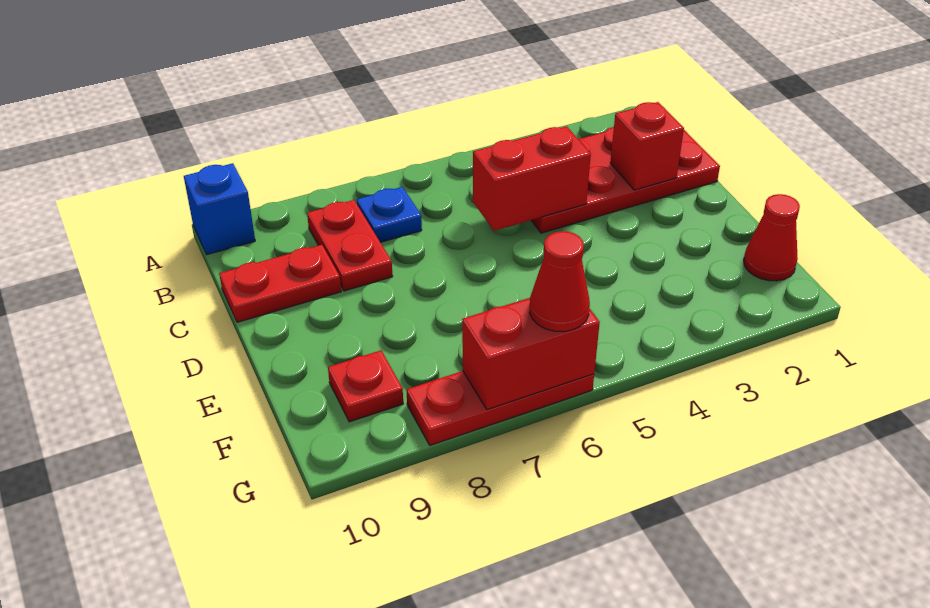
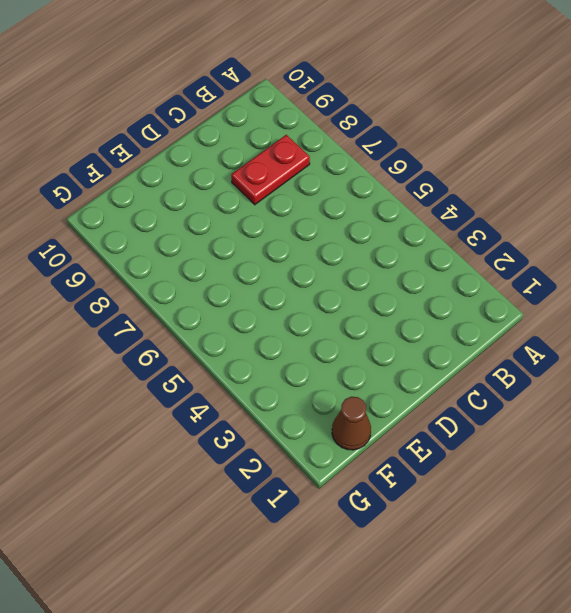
brown cone F1 level 1 -> red cone F1 level 1
none -> blue brick A10 level 1
none -> red plate B1:C4 level 1
none -> blue plate B7 level 1

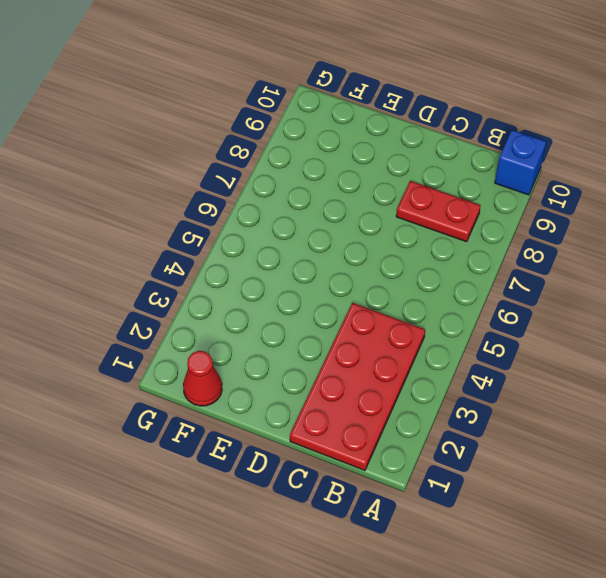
none -> blue plate B7 level 1
none -> red plate C9:C10 level 1
none -> red plate F9 level 1

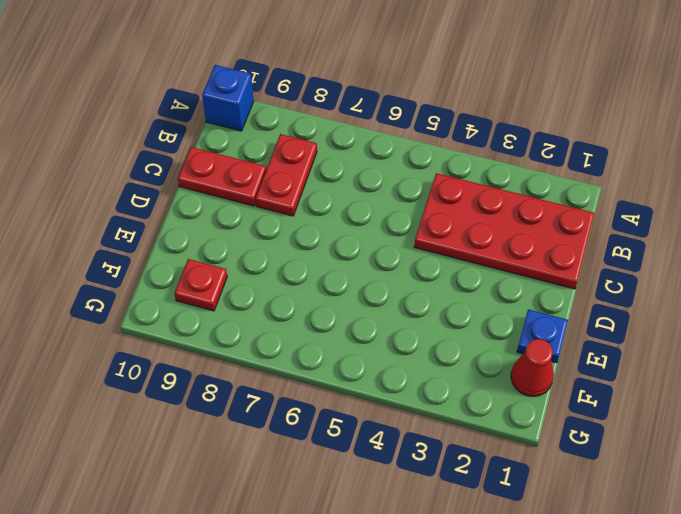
blue plate E1 level 1 -> blue plate B7 level 1
none -> red plate G6:G8 level 1
none -> red brick C2 level 2
none -> red brick C4:C5 level 2

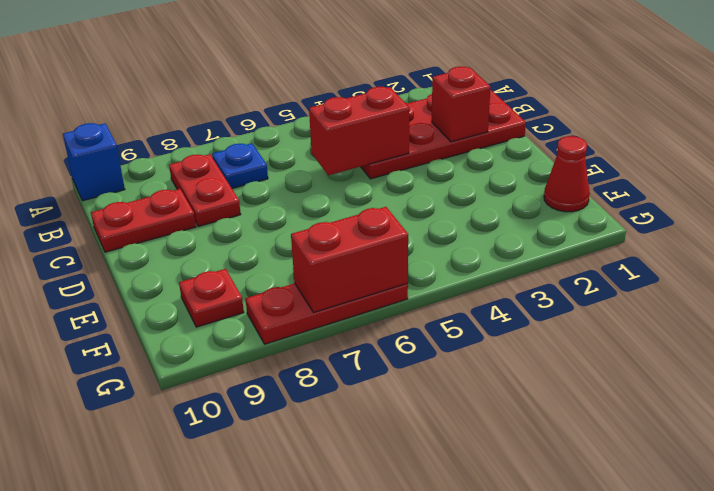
none -> red cone G6 level 3

